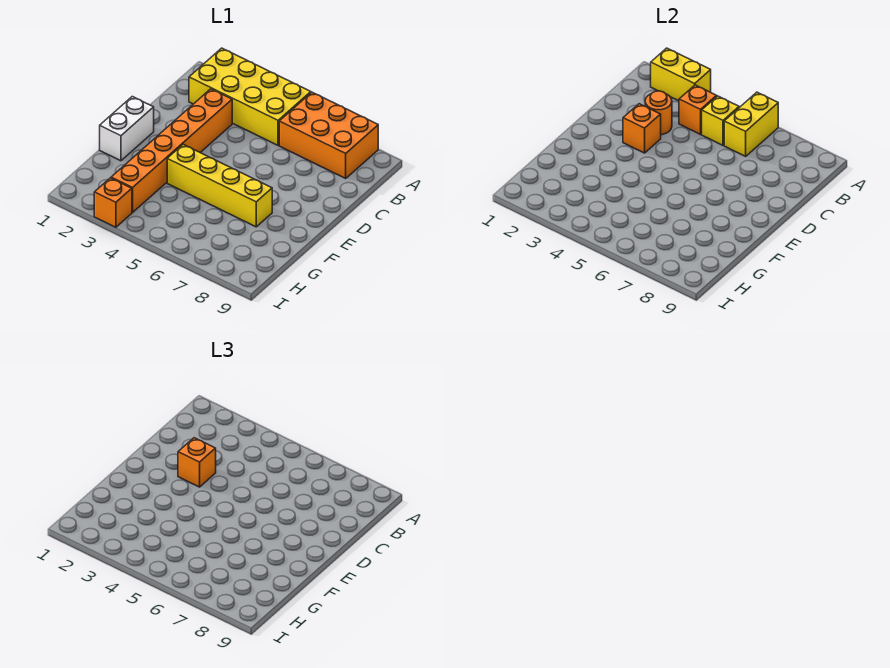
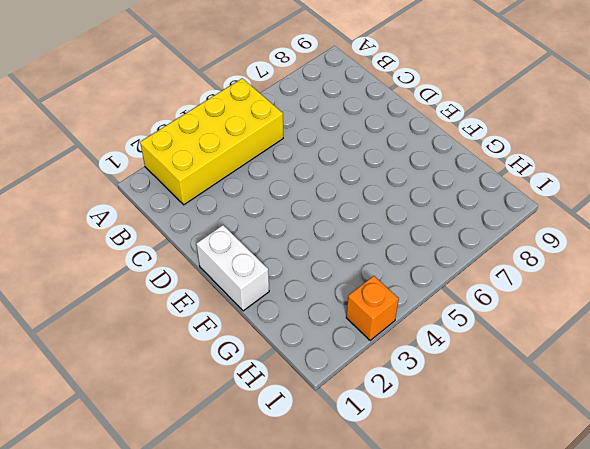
none -> orange brick A6:B8 level 1
none -> orange brick C3:H3 level 1
none -> yellow brick F4:F7 level 1

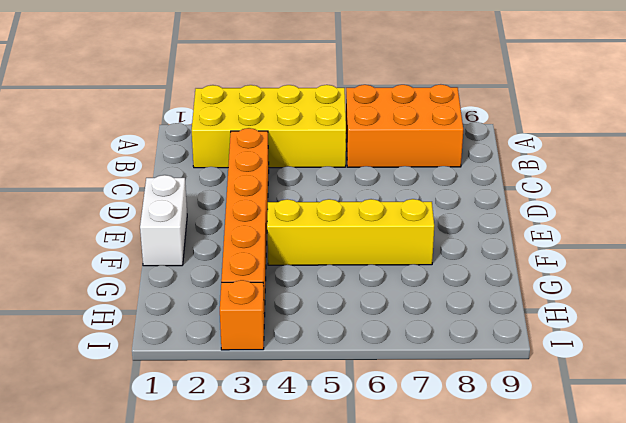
none -> yellow brick A2:A3 level 2
none -> yellow brick A6:B6 level 2
none -> orange brick B4 level 2

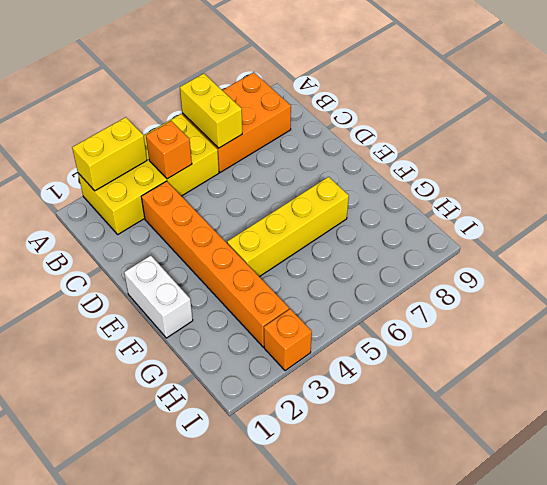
none -> yellow brick B5 level 2
none -> orange round brick C3 level 2
none -> orange brick D3 level 2

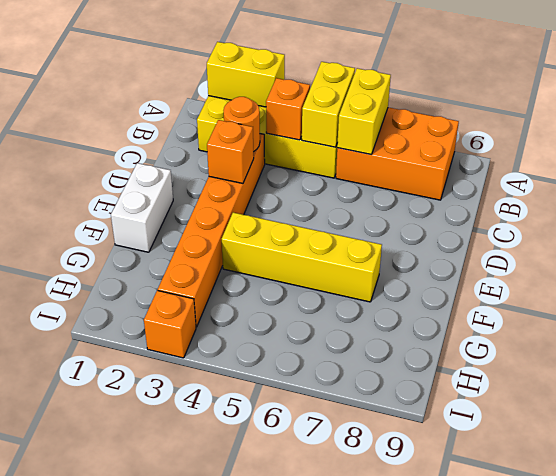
yellow brick A5:B5 level 2 -> yellow brick B5 level 2
none -> orange brick D3 level 3

